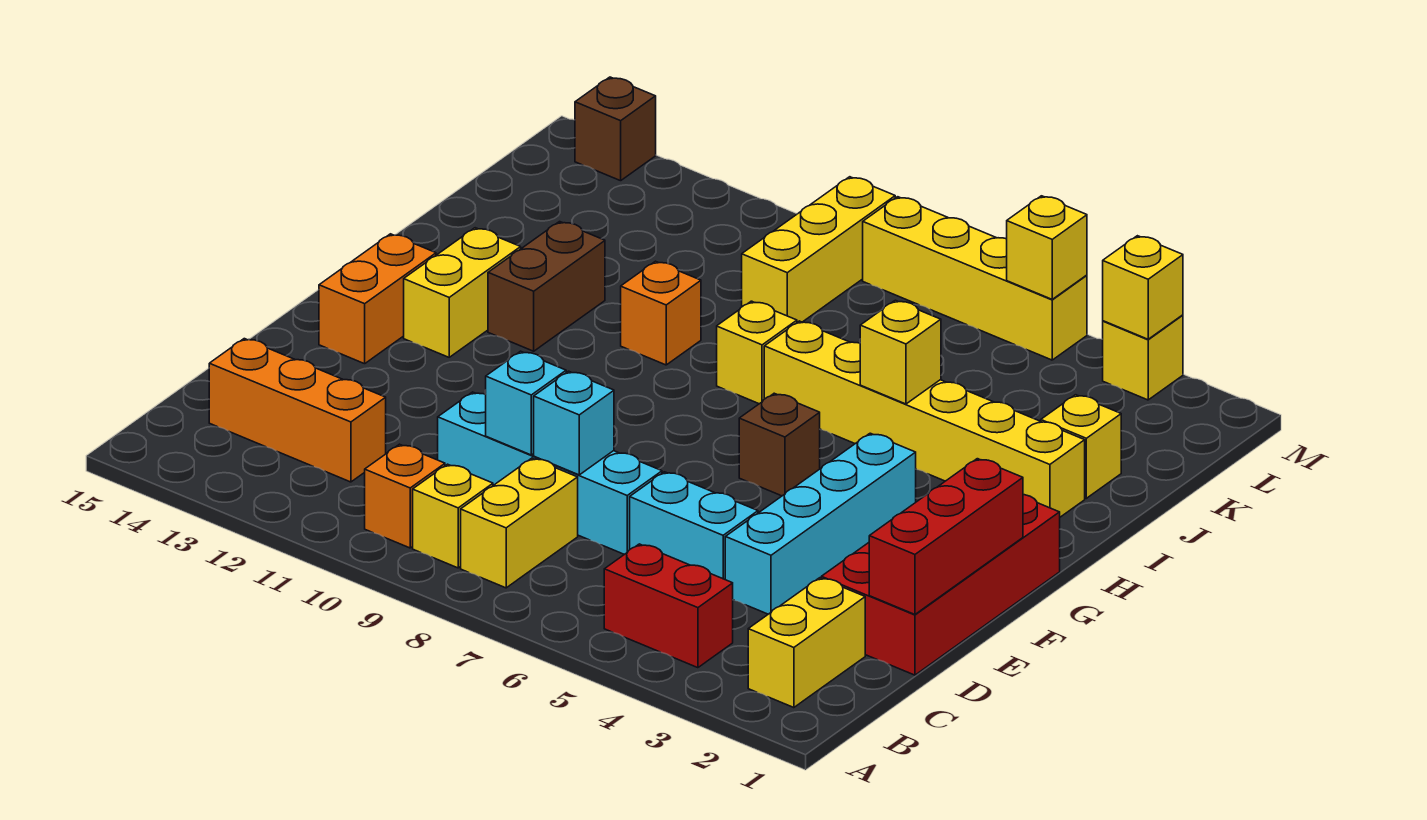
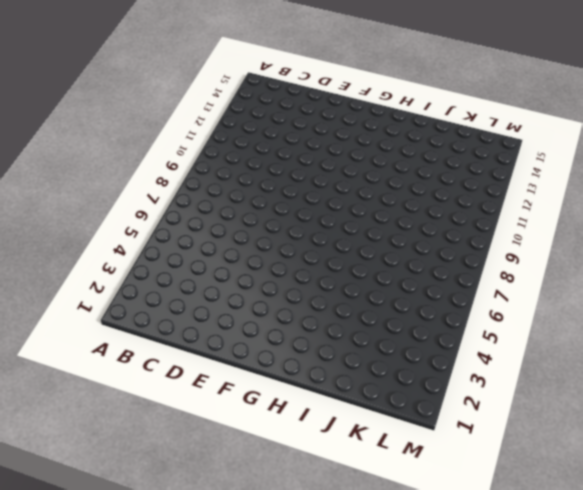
none -> yellow brick B2:C2 level 1
none -> red brick B4:B5 level 1
none -> yellow brick B8:C8 level 1

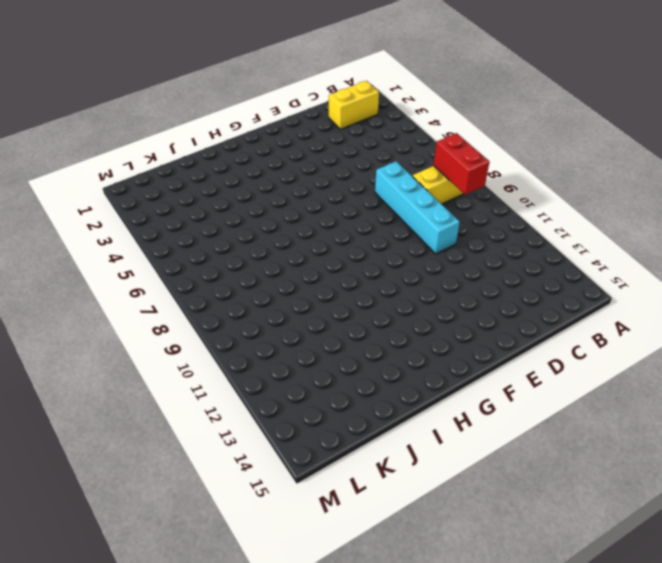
red brick B8:B9 level 2 -> red brick B4:B5 level 1
none -> yellow brick B9 level 1
none -> orange brick B10 level 1
none -> orange brick C12:C14 level 1

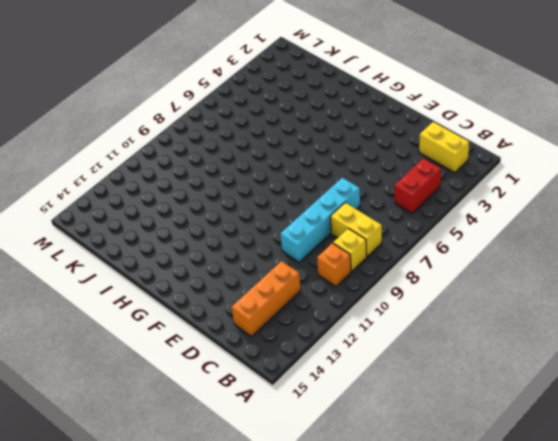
none -> red brick D1:G2 level 1
none -> cyan brick D4:G4 level 1
none -> cyan brick D5:D6 level 1

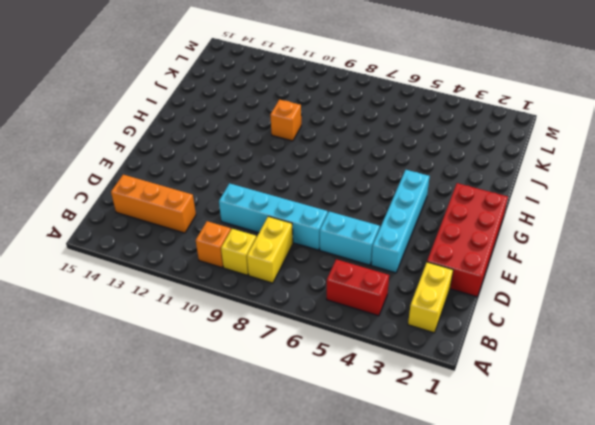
none -> orange brick F14:G14 level 1
none -> brown brick G6 level 1
none -> yellow brick G13:H13 level 1

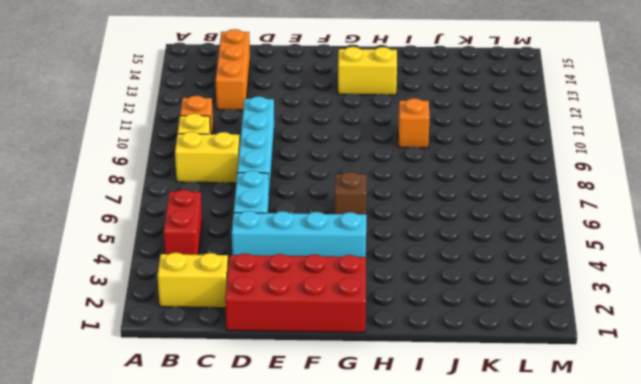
none -> orange brick F14:G14 level 1
none -> brown brick H12:I12 level 1
none -> yellow brick I2:I7 level 1

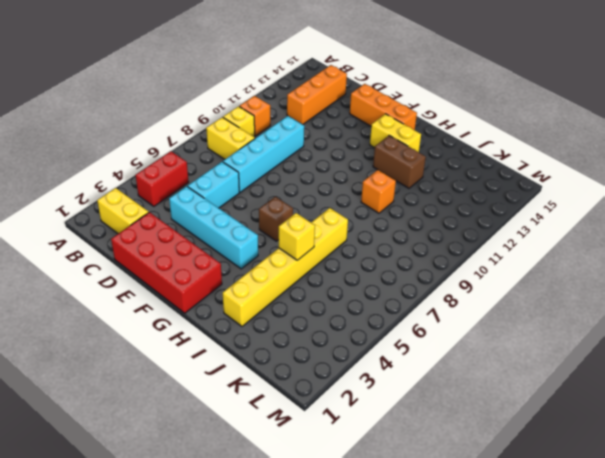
orange brick E14:G14 level 1 -> orange brick F14:G14 level 1
none -> yellow brick I8 level 1
none -> yellow brick J2 level 1
none -> yellow brick K9:M9 level 1

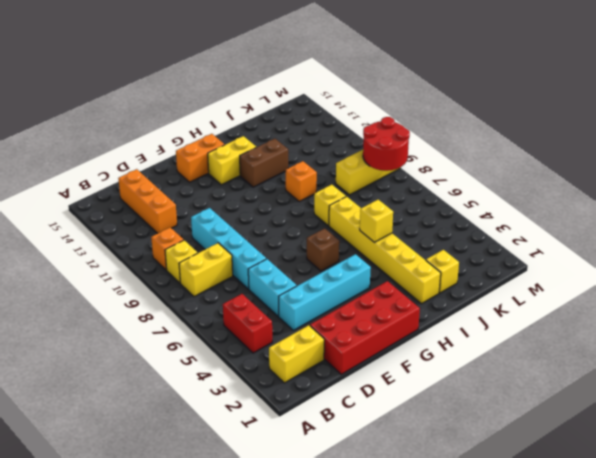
red round brick L8:M9 level 2 -> none
none -> yellow brick M3 level 1
none -> yellow brick M5:M8 level 1
none -> brown brick M14 level 1

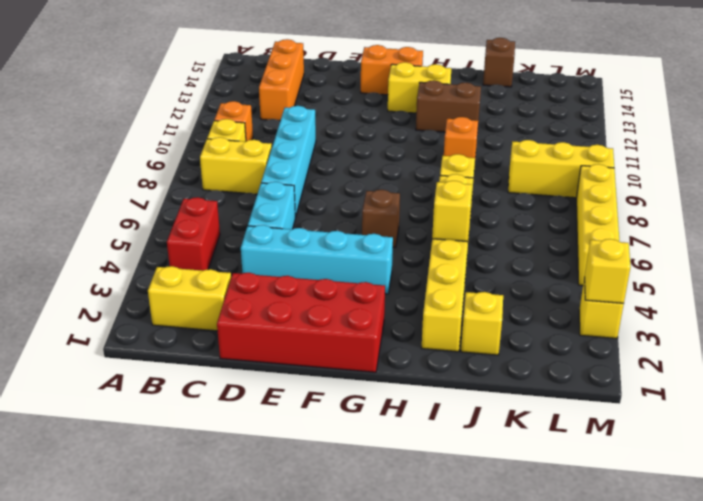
brown brick J15 level 1 -> brown brick M14 level 1
none -> red brick D1:F1 level 2
none -> cyan brick D8 level 2
none -> cyan brick D9 level 2

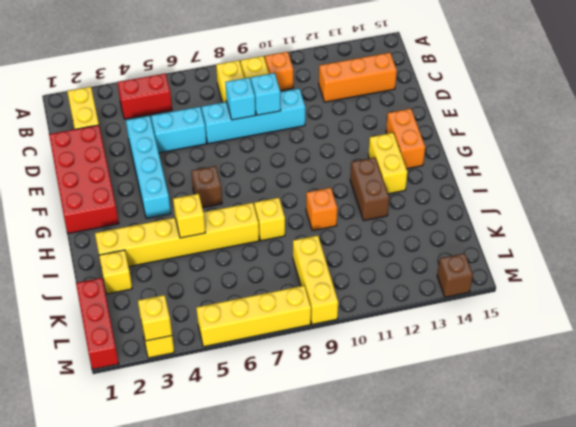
red brick K1:M1 level 1 -> red brick D1:F1 level 2
none -> yellow brick M5 level 2

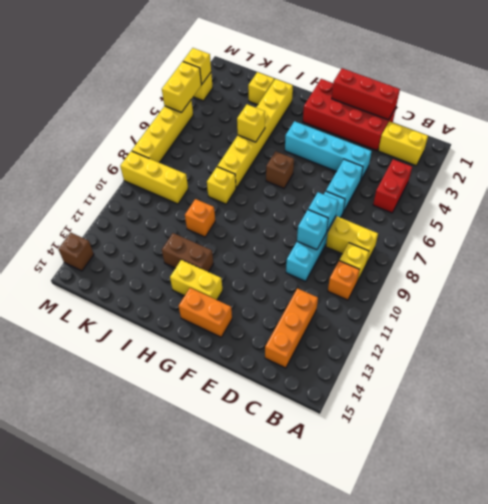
yellow brick M4:M5 level 2 -> yellow brick M5 level 2

